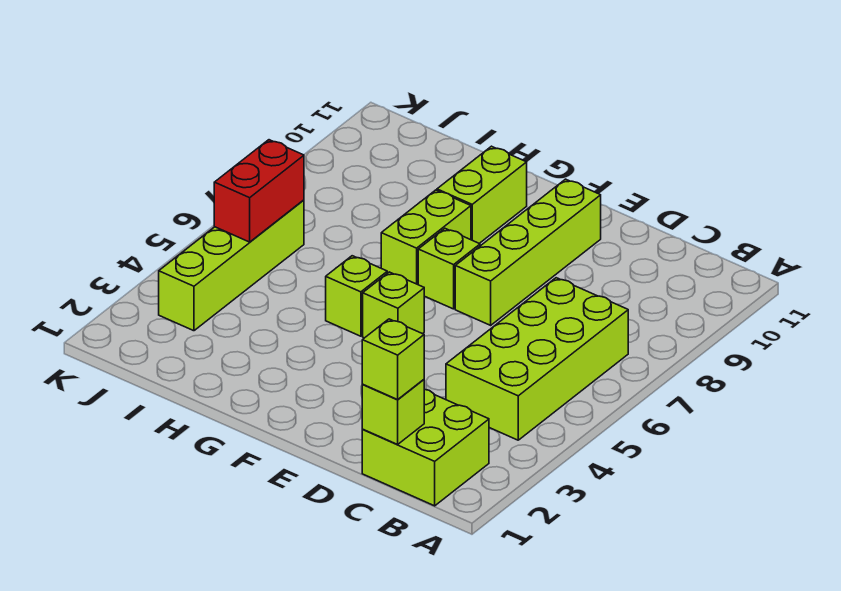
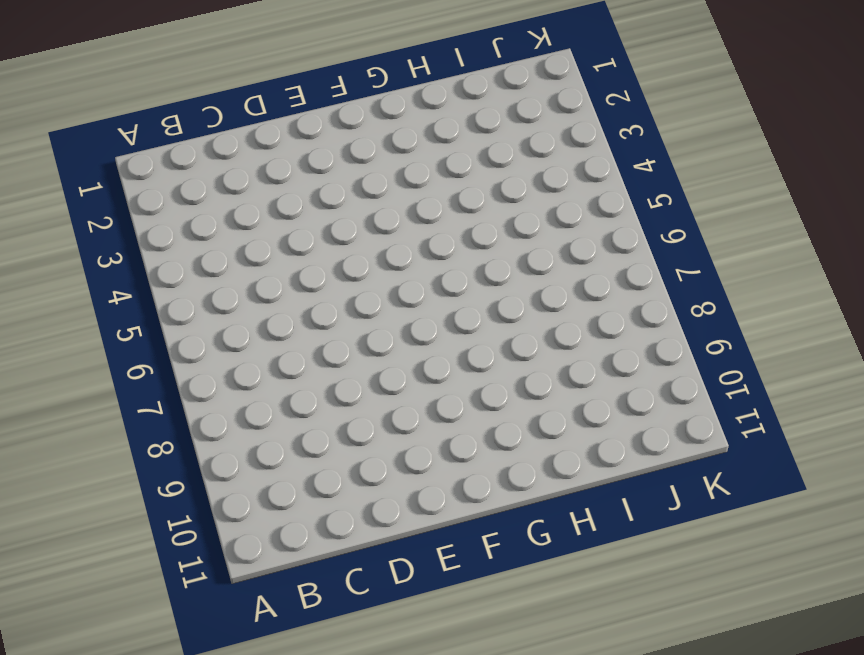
none -> lime brick B1:C2 level 1
none -> lime brick B4:C7 level 1
none -> lime brick E7:E10 level 1

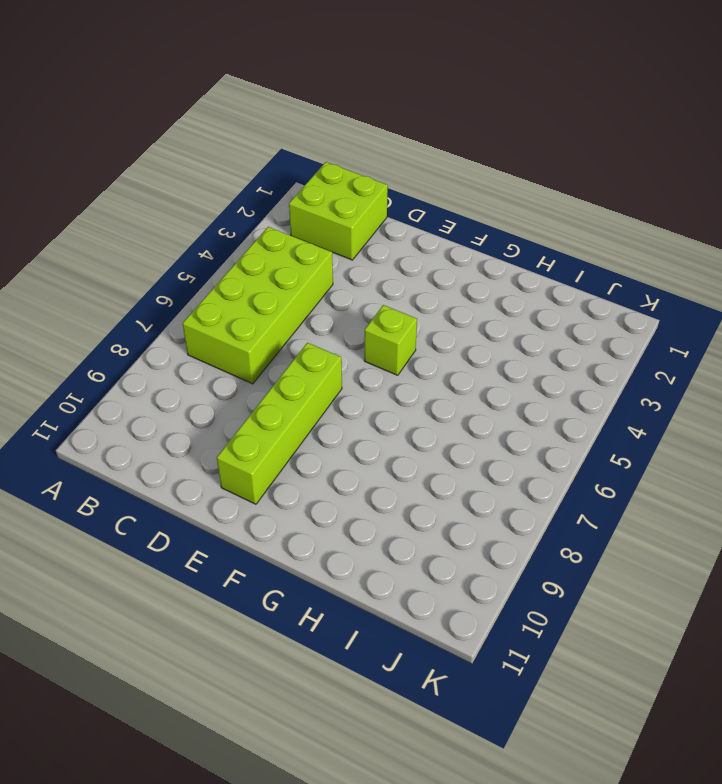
none -> lime brick F7 level 1
none -> lime brick G5 level 1
none -> lime brick G7:G8 level 1

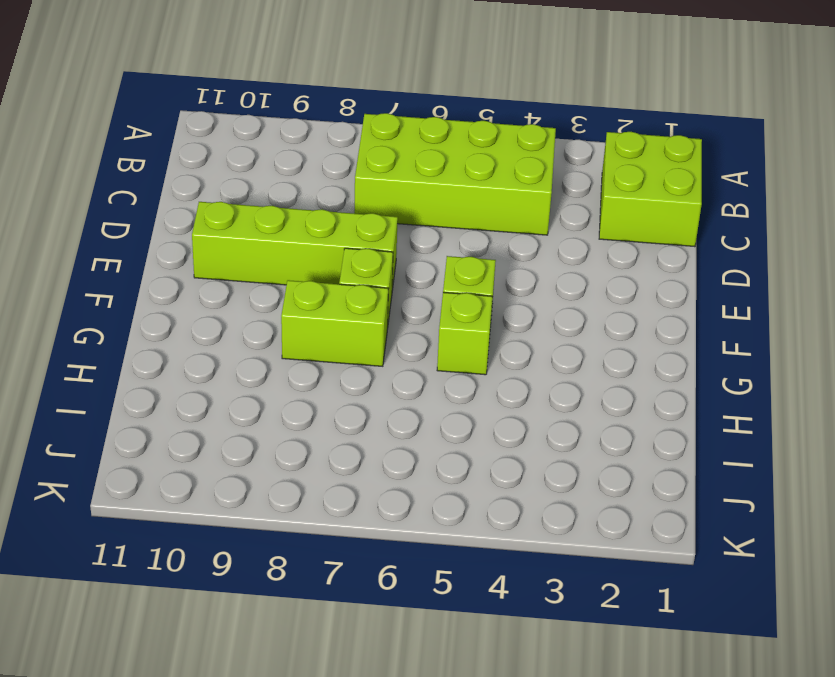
none -> lime brick G9:G10 level 1
none -> lime brick J3:J6 level 1
none -> lime brick C1 level 2

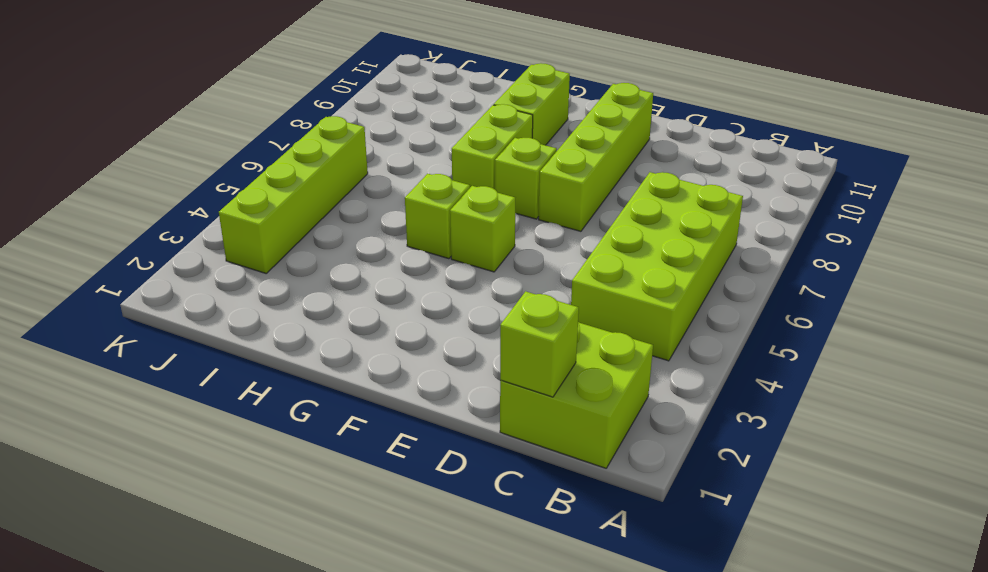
none -> red brick J5:J6 level 2
none -> lime brick C1 level 3

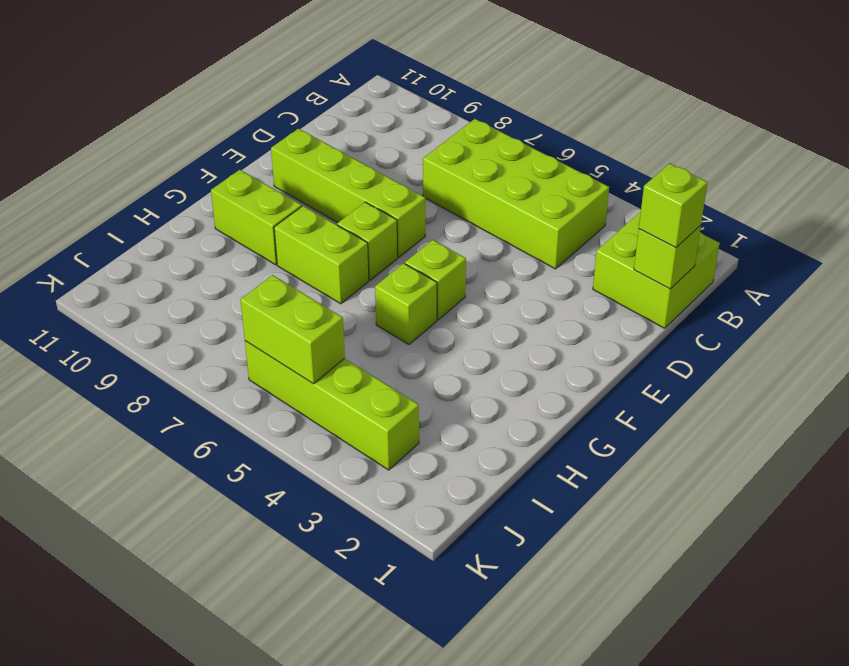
lime brick J5:J6 level 2 -> red brick J5:J6 level 2

